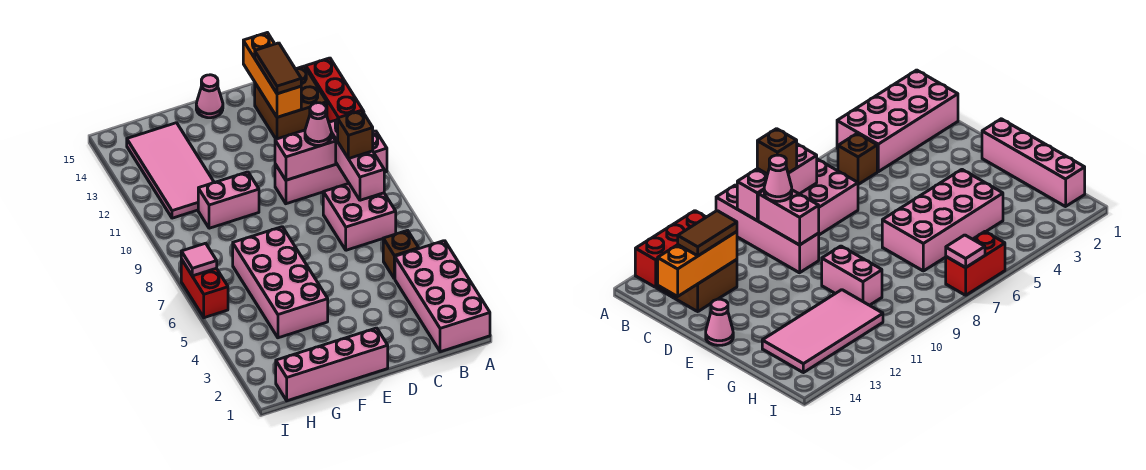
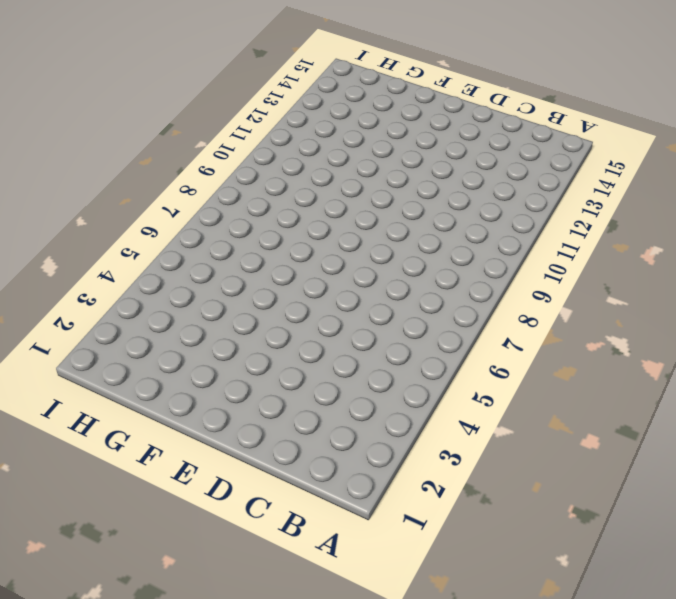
none -> pink brick A1:B4 level 1
none -> pink brick A10:D10 level 1
none -> red brick A12:A14 level 1

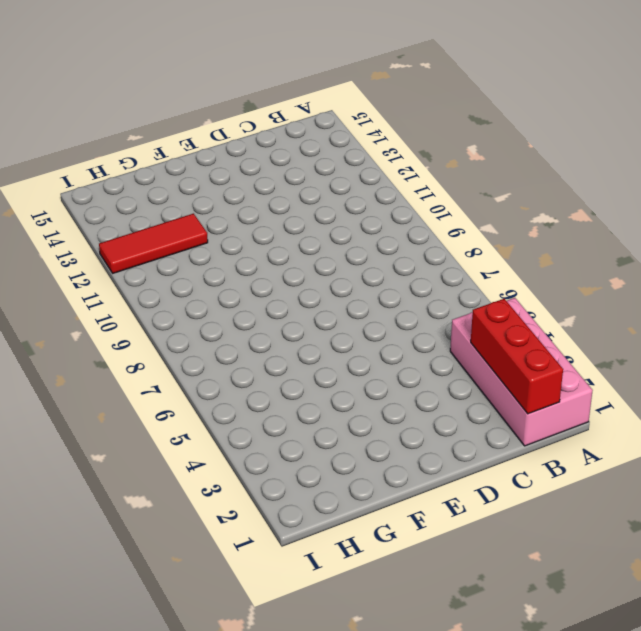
red brick B1:B3 level 2 -> red brick A12:A14 level 1
red tile G12:I12 level 1 -> pink tile G11:H14 level 1
none -> pink brick A10:D10 level 1
none -> brown brick B5 level 1
none -> pink brick B7:C8 level 1

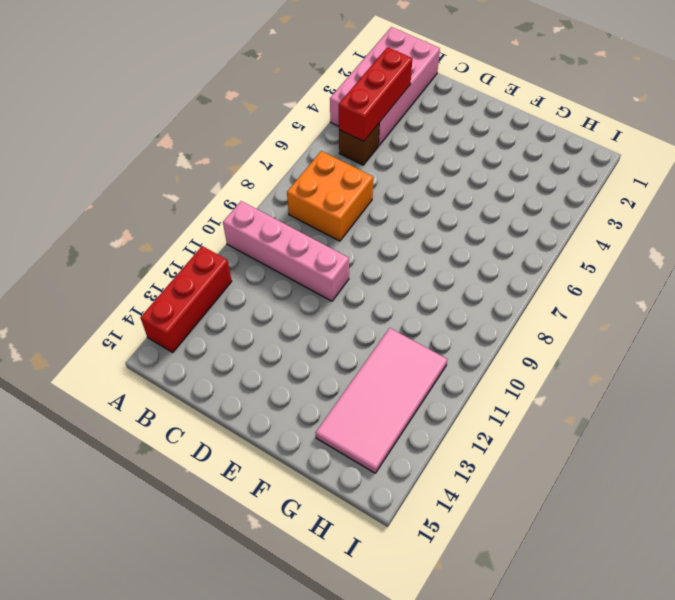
red brick B3:B5 level 2 -> none
orange brick B7:C8 level 1 -> pink brick B7:C8 level 1
none -> brown brick B13:C14 level 1
none -> pink brick E1:H1 level 1
none -> pink cone E15 level 1

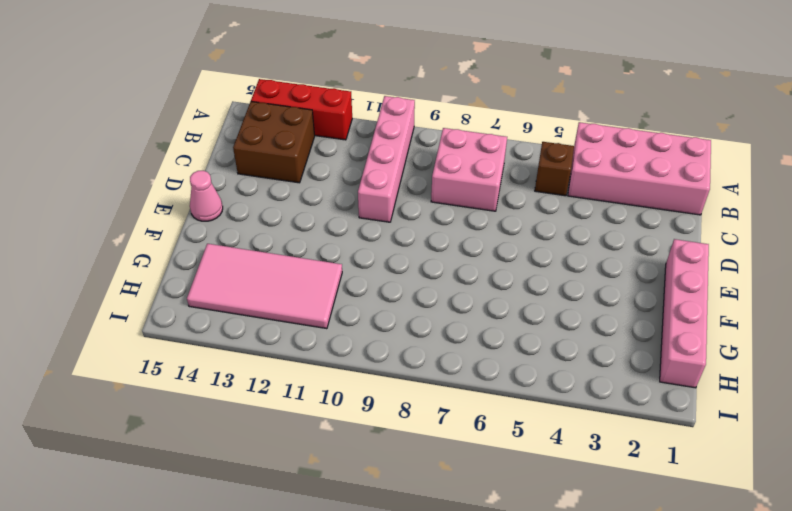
none -> pink brick F4:G7 level 1
none -> pink brick F10:G10 level 1
none -> red brick I6:I7 level 1

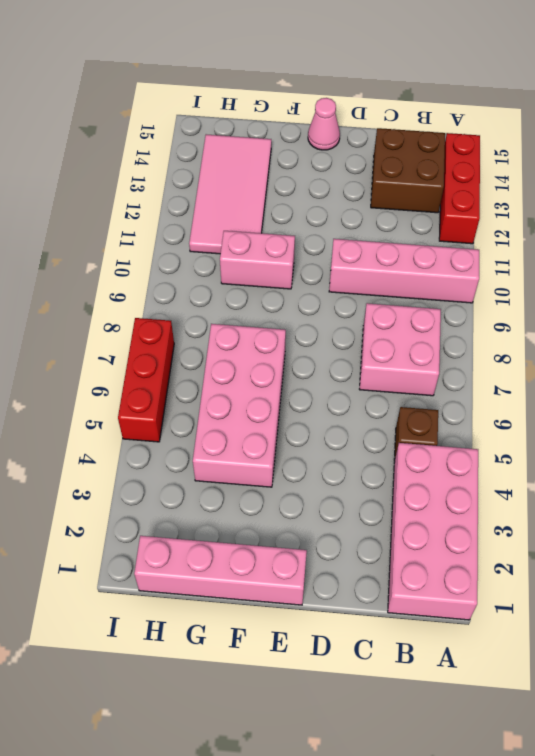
red brick I5:I7 level 1 -> red brick I6:I7 level 1
none -> pink brick B8:B10 level 2
none -> pink brick C10:D10 level 2
none -> orange brick C13:C15 level 2

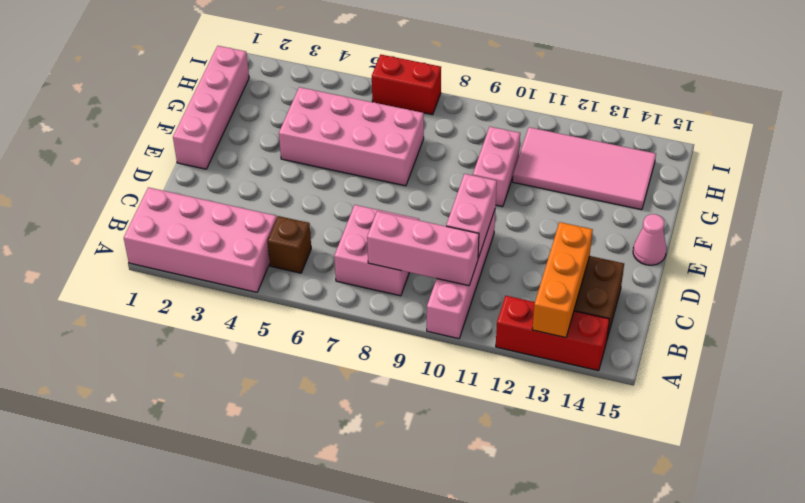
orange brick A13:C13 level 2 -> orange brick C13:C15 level 2
none -> pink tile I7 level 2
none -> brown brick B9 level 3
none -> pink cone C10 level 3

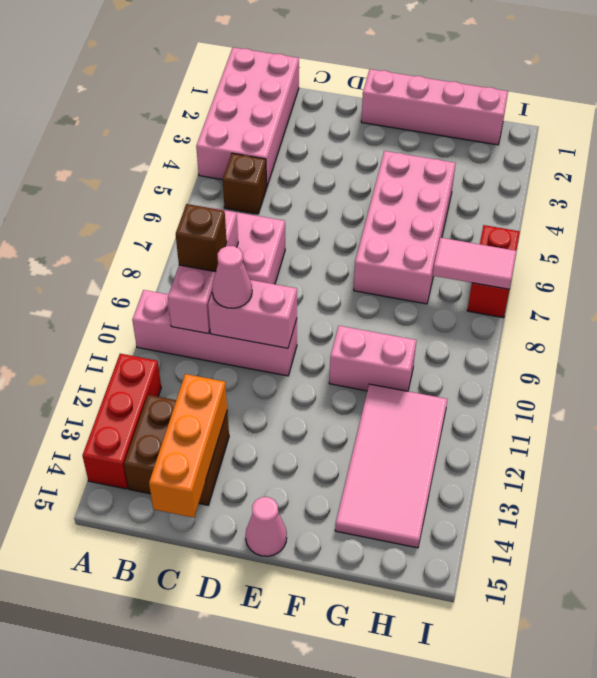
pink tile H7:I7 level 2 -> pink tile I7 level 2
none -> brown tile C13:C14 level 3

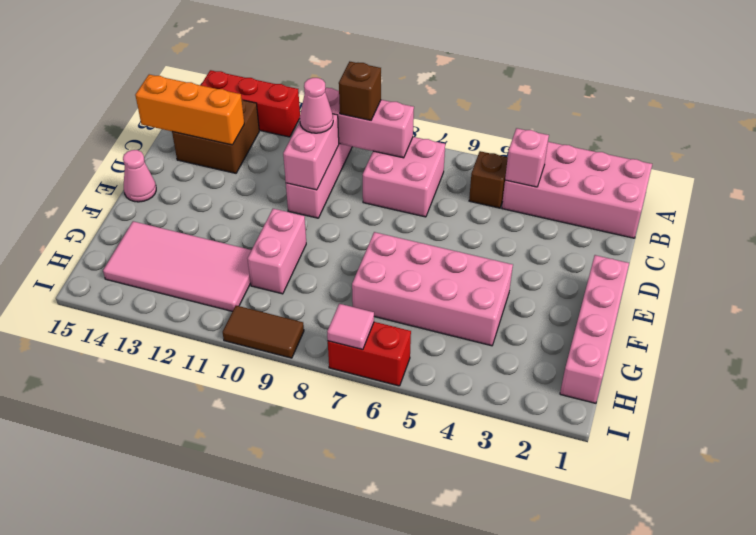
pink brick B4 level 2 -> none
brown tile I9:I10 level 1 -> brown tile C13:C14 level 3

